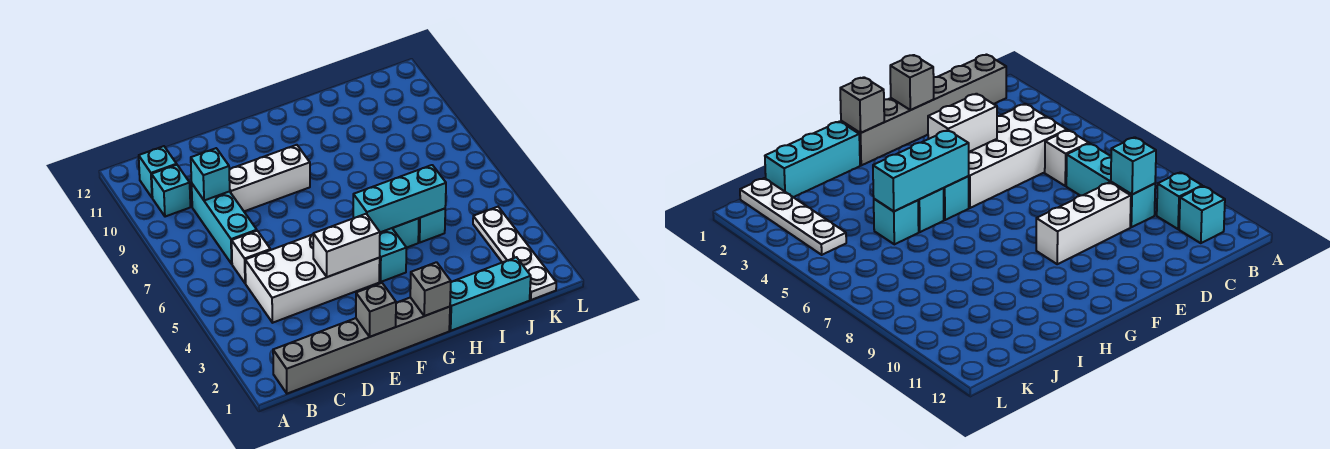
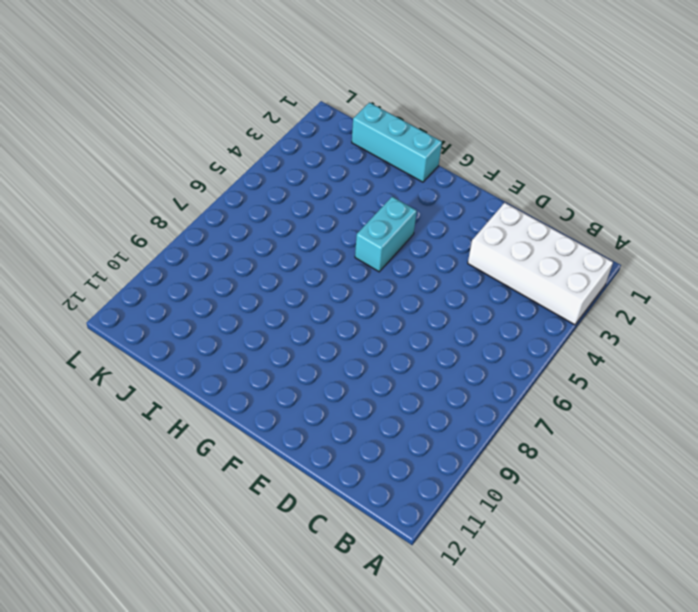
white brick A2:D3 level 1 -> white brick C4:F5 level 1
none -> grey brick B1:G1 level 1
none -> cyan brick B10 level 1
none -> cyan brick B11 level 1

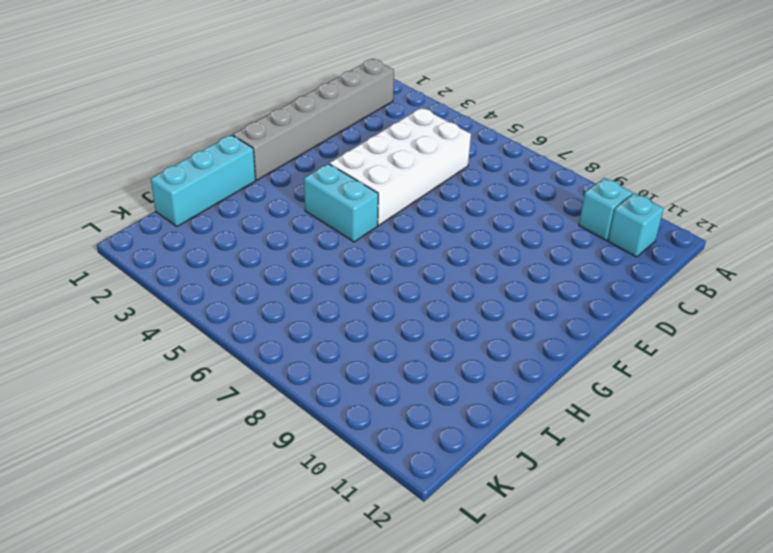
none -> white brick C6 level 1
none -> cyan brick C7:C9 level 1
none -> white brick D9:F9 level 1

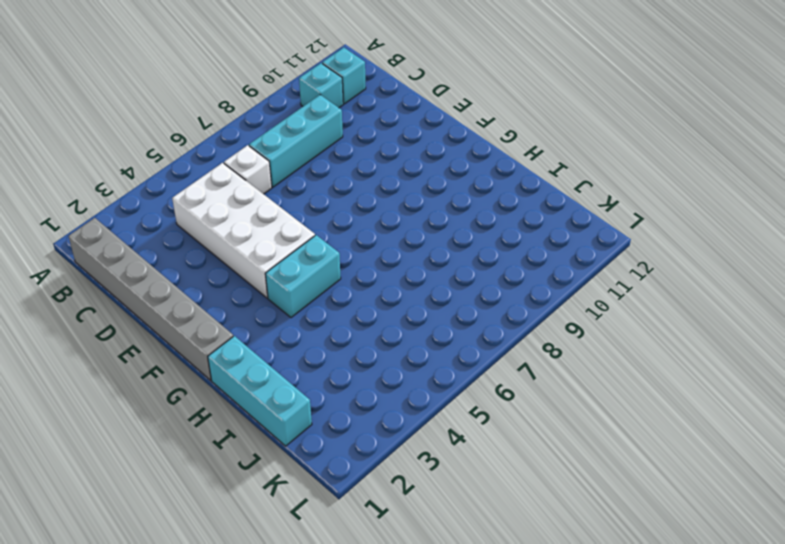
none -> white brick D9:F9 level 1
none -> cyan brick H5 level 1
none -> cyan brick I5 level 1

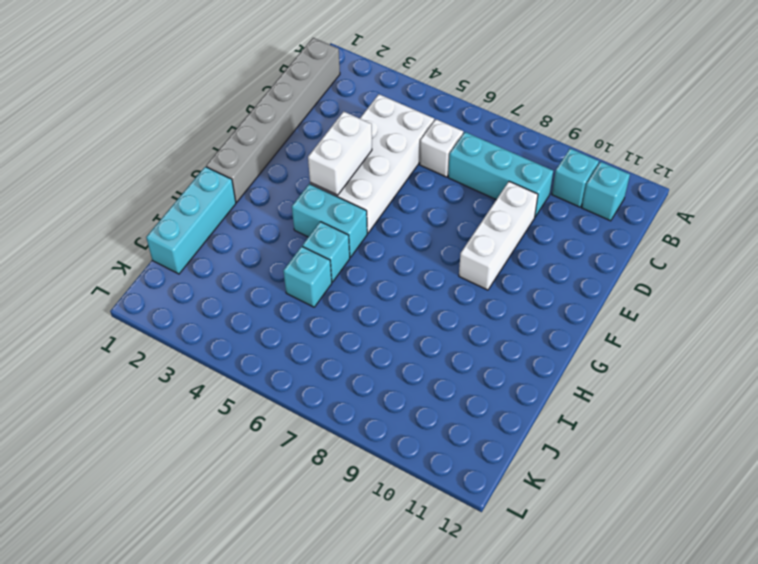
none -> white plate K1:K4 level 1
none -> cyan brick C9 level 2
none -> grey brick E1 level 2

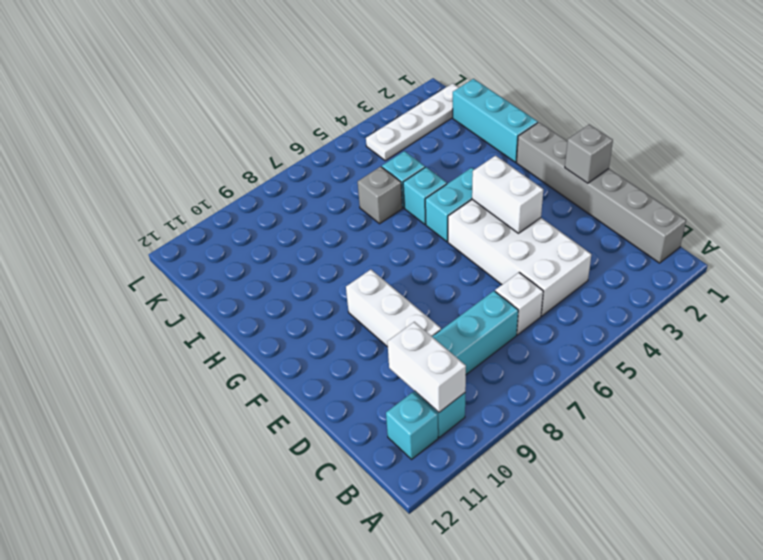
white brick B10:C10 level 2 -> none
grey brick I6 level 1 -> grey brick G1 level 2
none -> cyan brick C9 level 2
none -> cyan brick G5:I5 level 2

